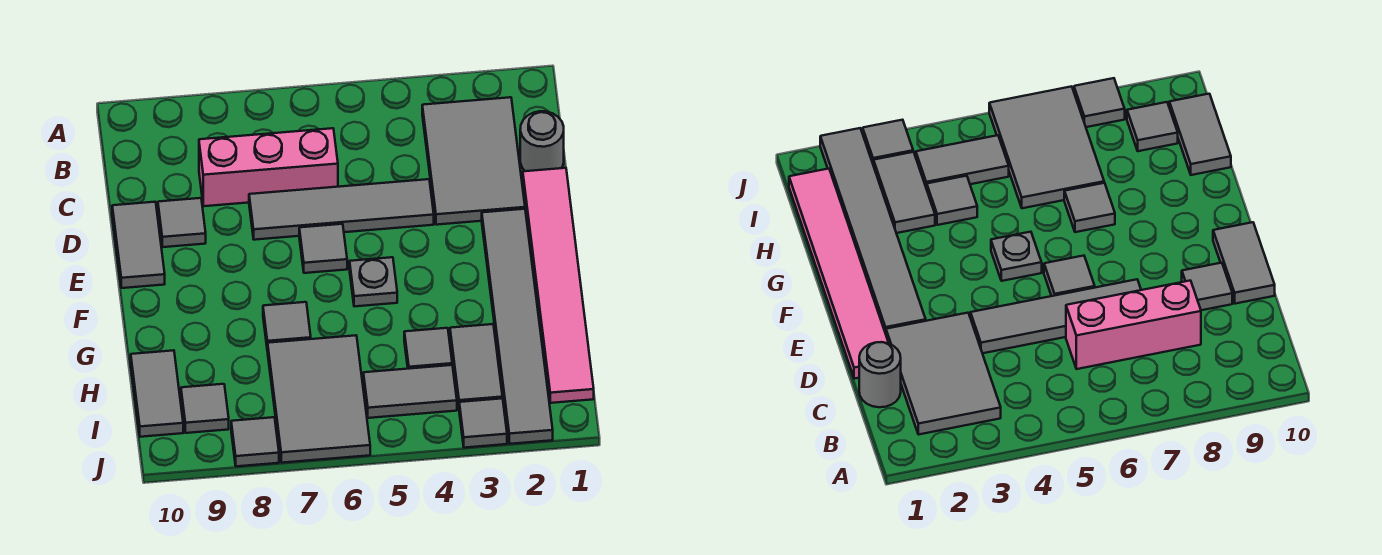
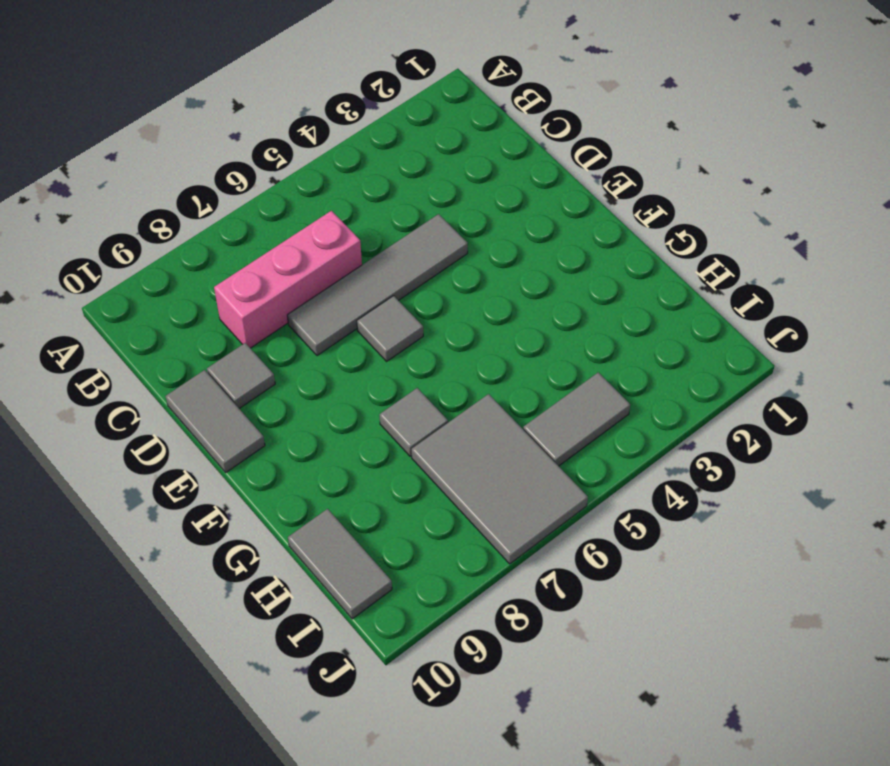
none -> grey tile B2:D3 level 1
none -> grey round brick C1 level 1
none -> pink tile D1:I1 level 1

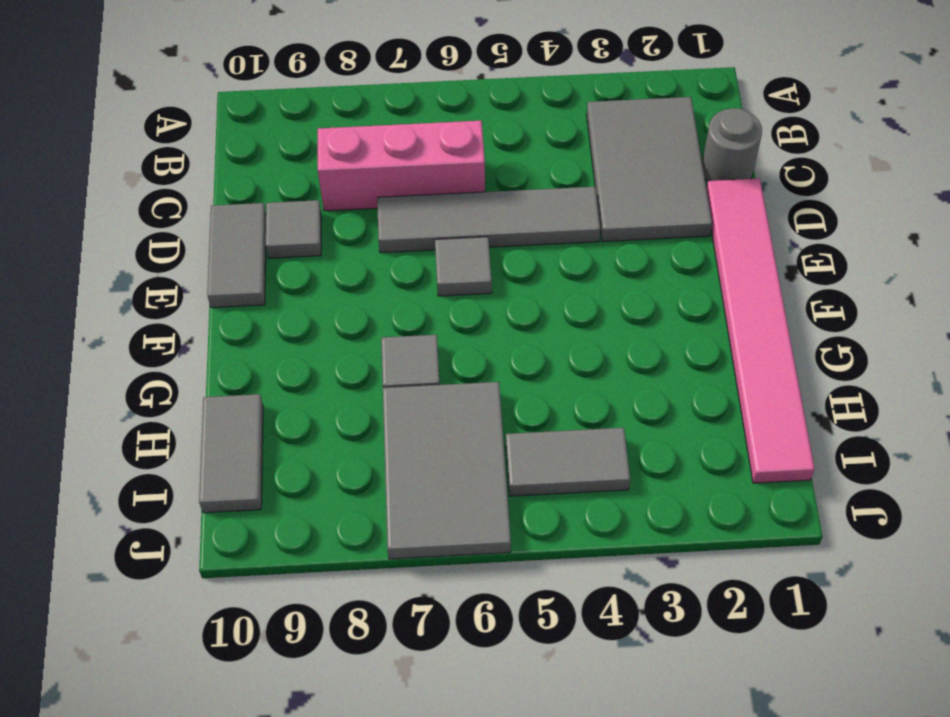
none -> grey tile E2:J2 level 1
none -> grey plate F5 level 1
none -> grey tile H3:I3 level 1

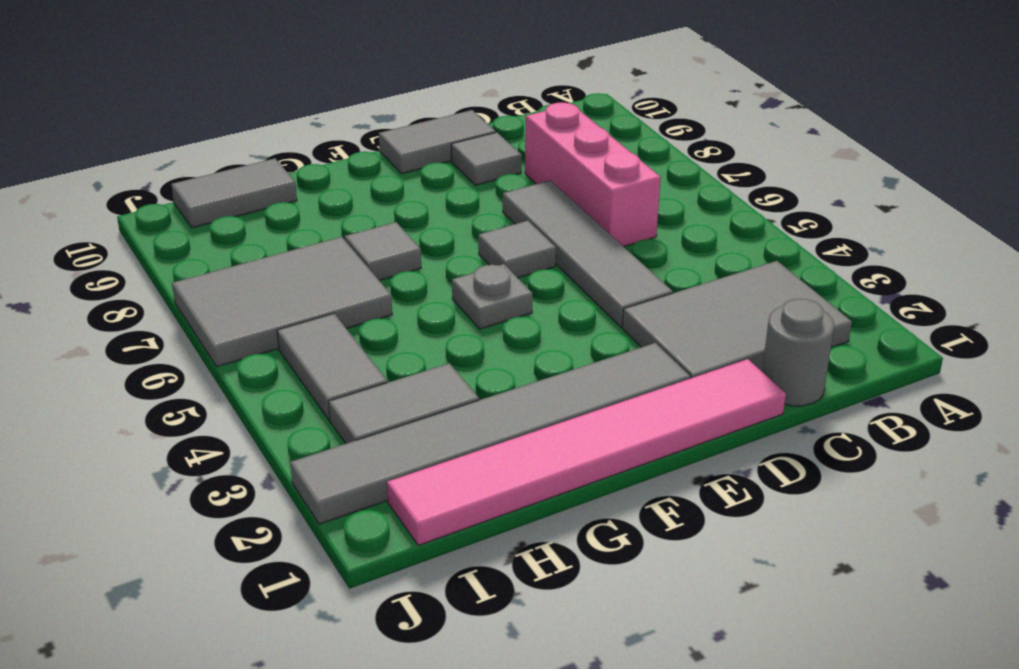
none -> grey tile H4 level 1
none -> grey tile I9 level 1
none -> grey tile J3 level 1

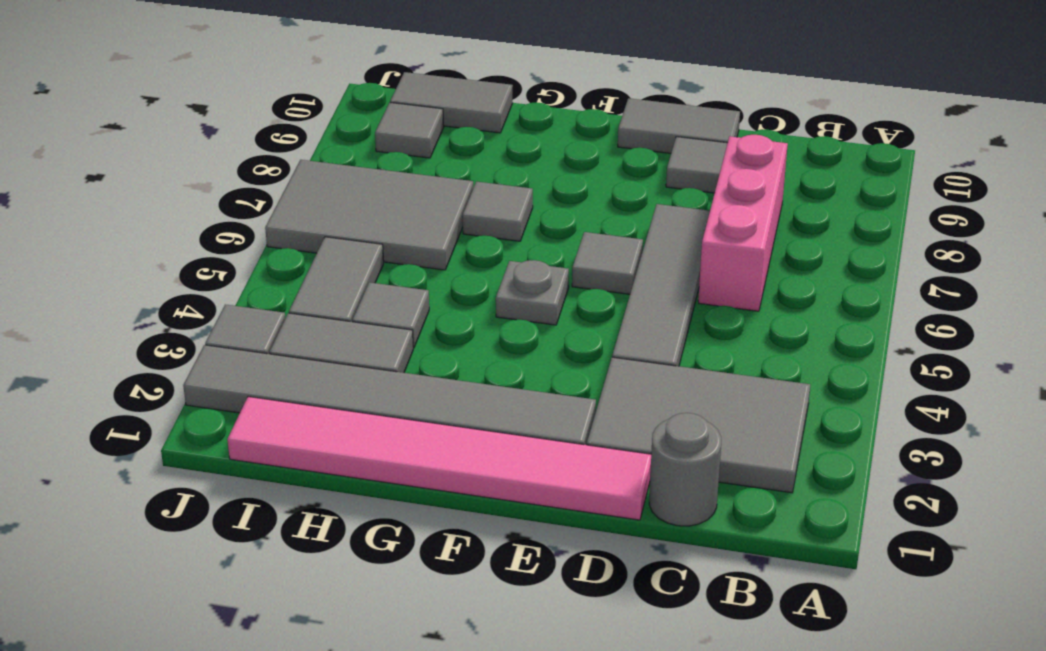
none -> grey tile J8 level 1

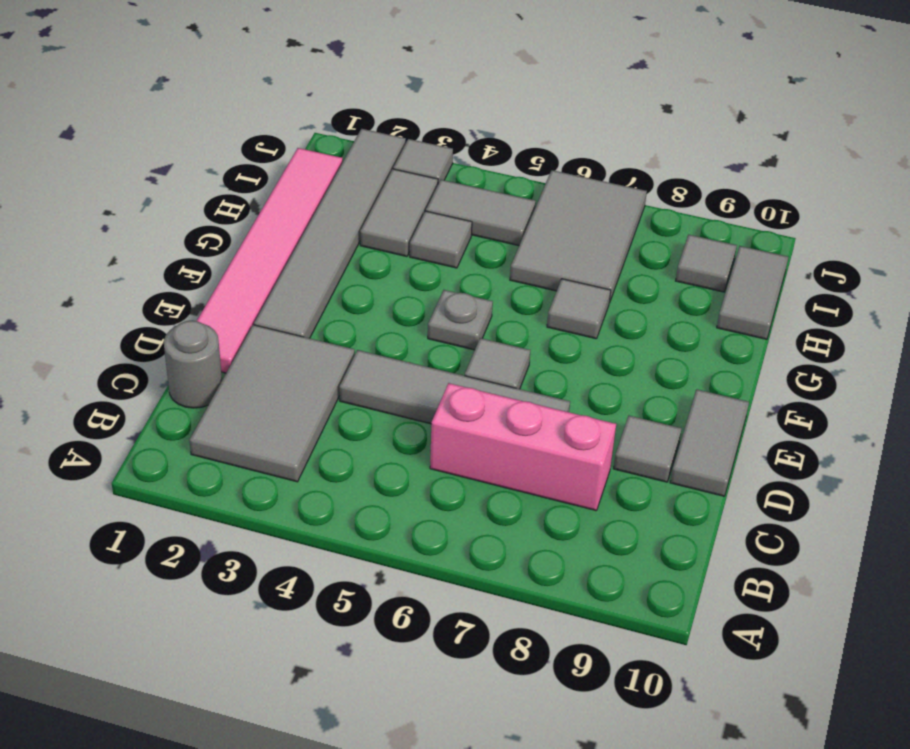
none -> grey tile J8 level 1

